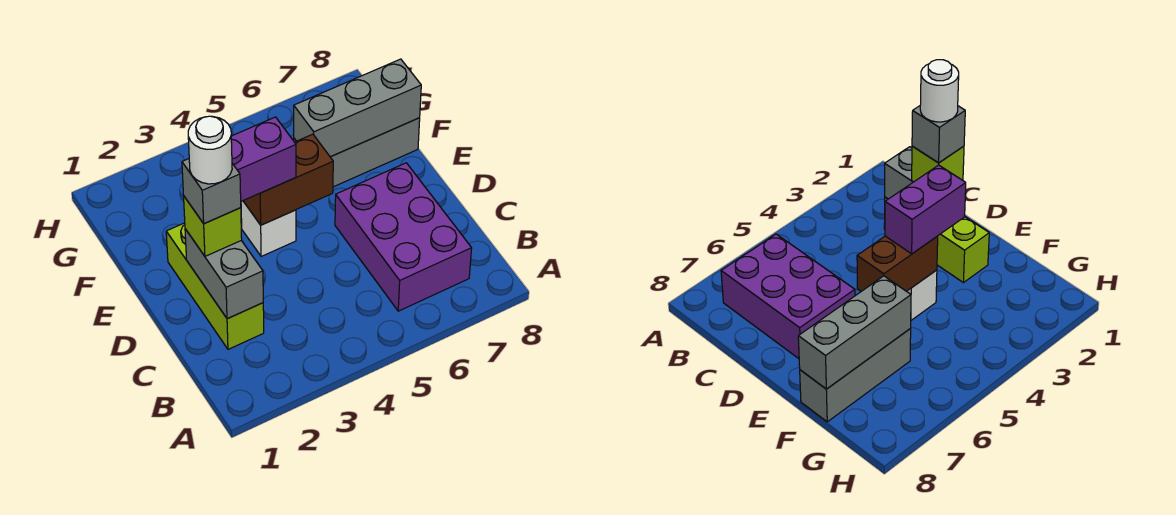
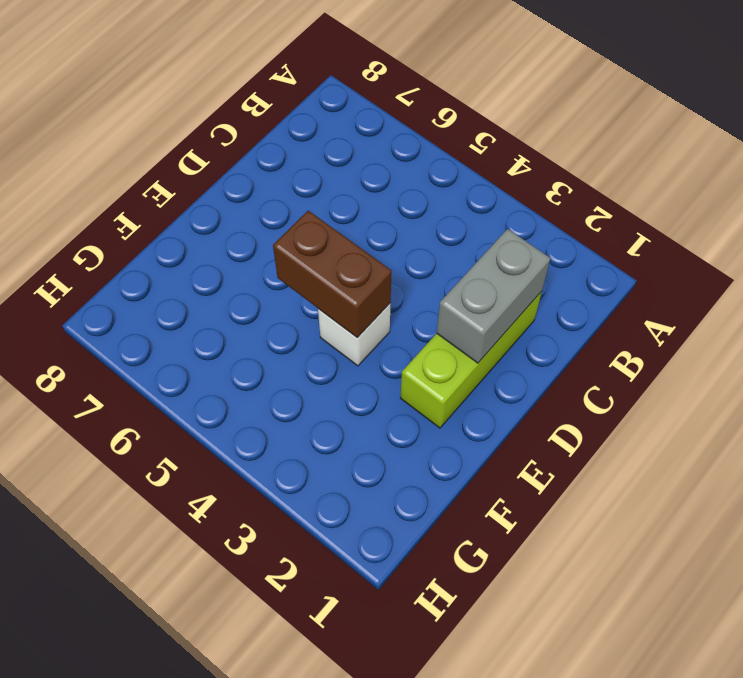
none -> purple brick B6:D7 level 1
none -> grey brick F6:F8 level 1

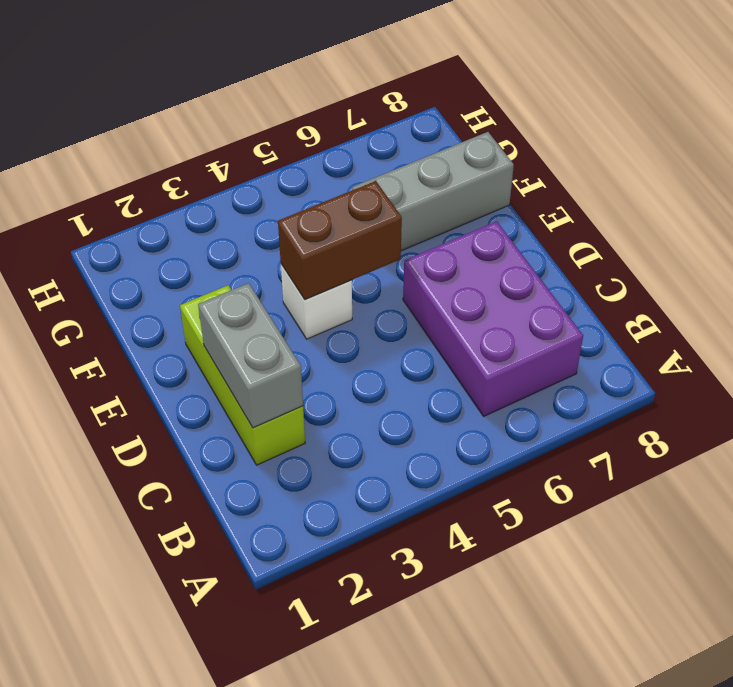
none -> grey brick F6:F8 level 2
none -> lime brick D2 level 3

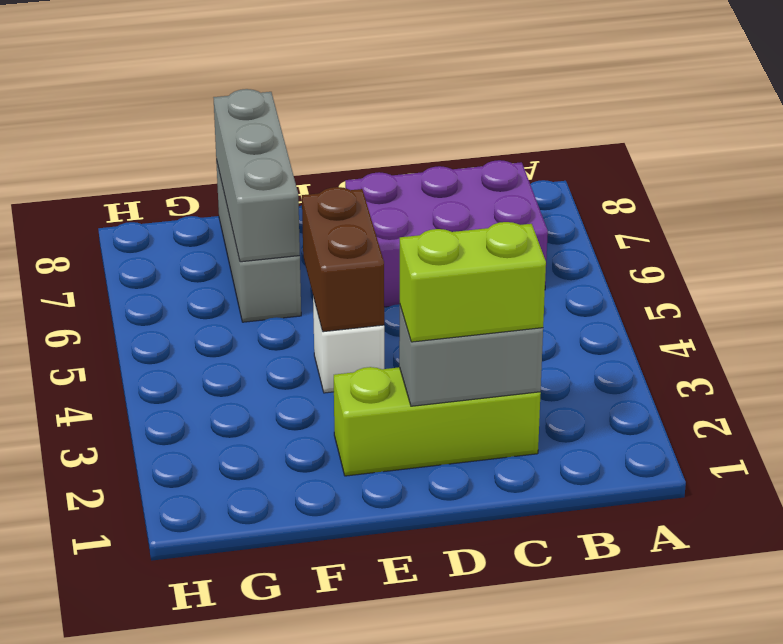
lime brick C2:D2 level 3 -> lime brick D2 level 3
none -> purple brick E3:E4 level 3
none -> grey brick D2 level 4

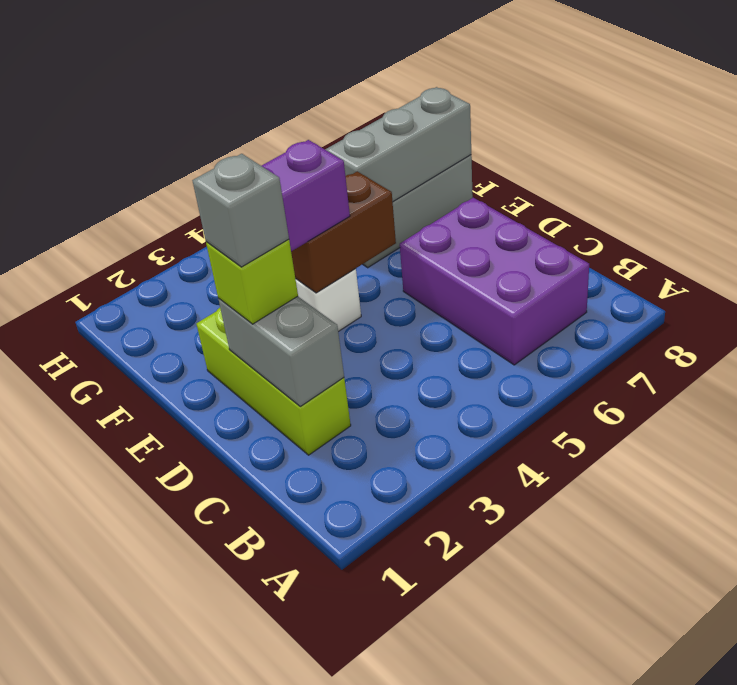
none -> white round brick D2 level 5

